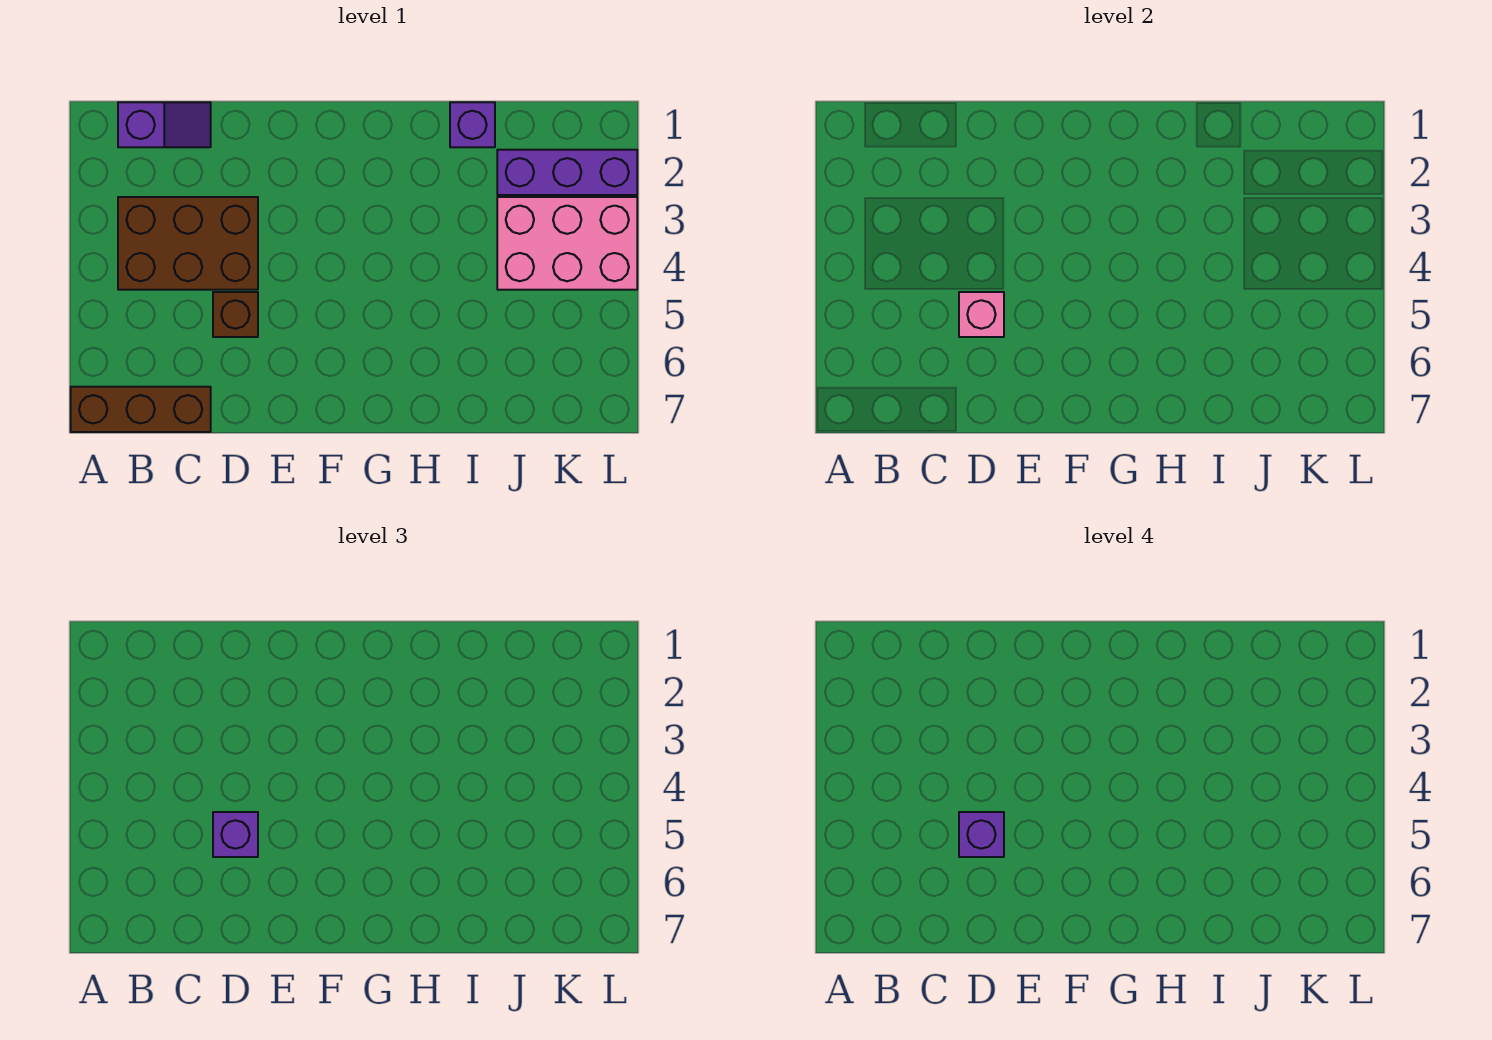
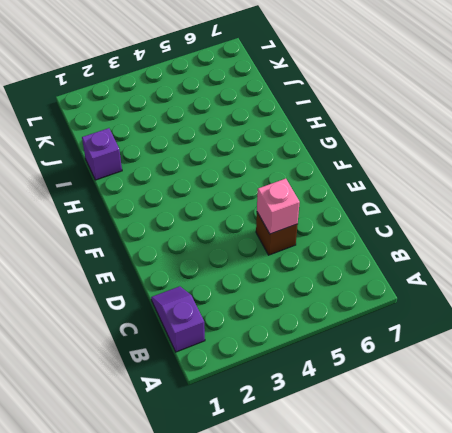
none -> brown brick A7:C7 level 1
none -> brown brick B3:D4 level 1

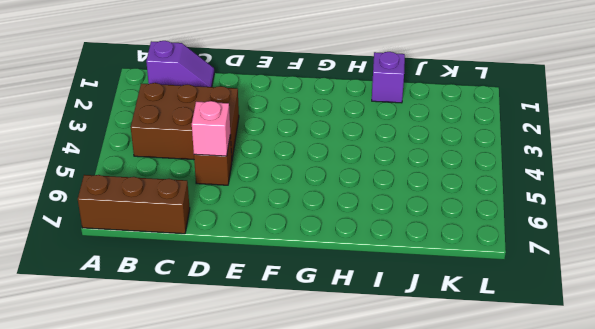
none -> purple brick J2:L2 level 1
none -> pink brick J3:L4 level 1

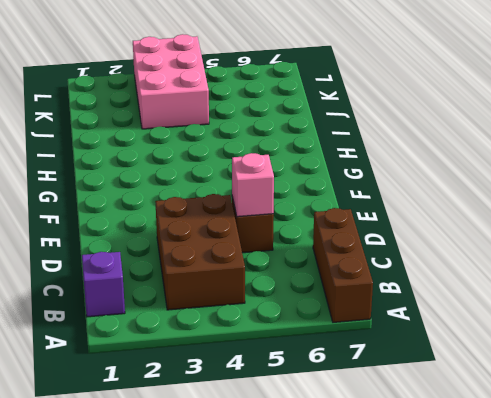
none -> purple brick I1 level 1
none -> purple brick J2:L2 level 1

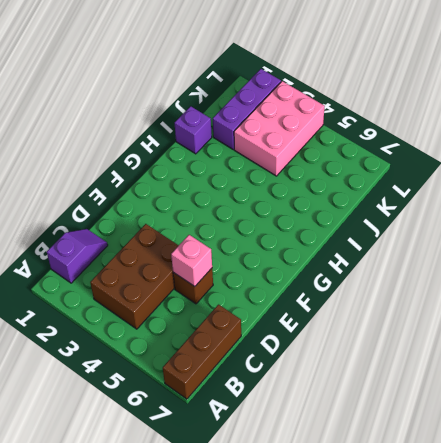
none -> purple brick D5 level 3
none -> purple brick D5 level 4

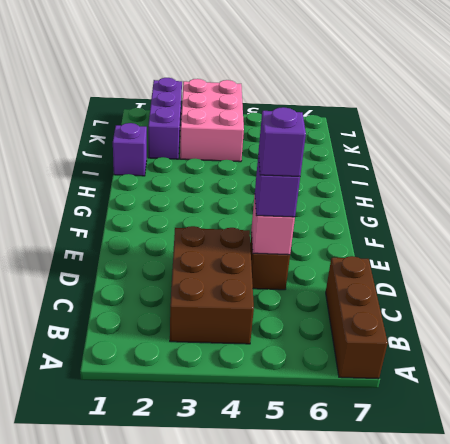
none -> purple slope B1:C1 level 1 top B

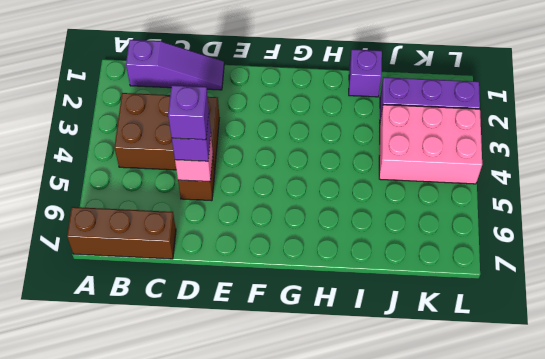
purple slope B1:D1 level 1 top B -> purple slope B1:C1 level 1 top B

